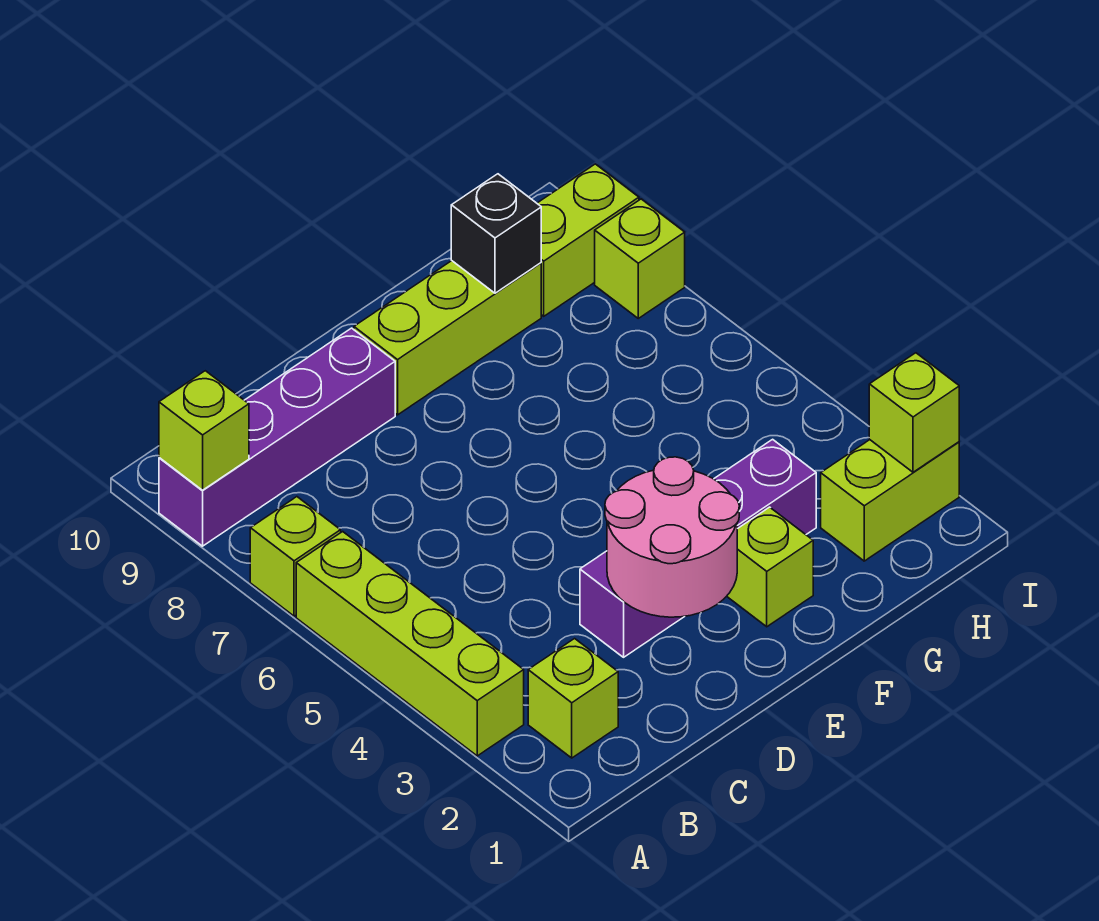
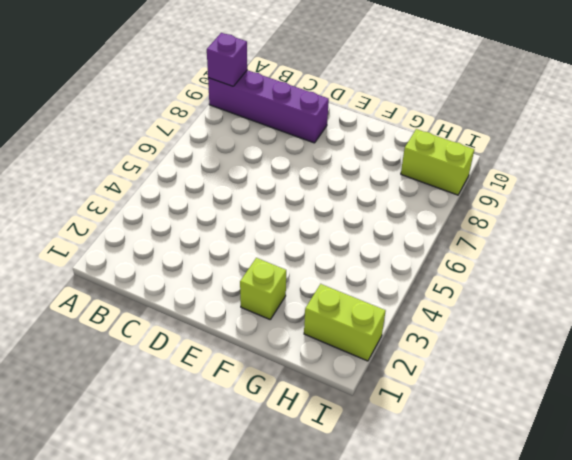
purple brick A9 level 2 -> lime brick A9 level 2
none -> lime brick A3:A6 level 1
none -> lime brick A7 level 1
none -> lime brick B2 level 1

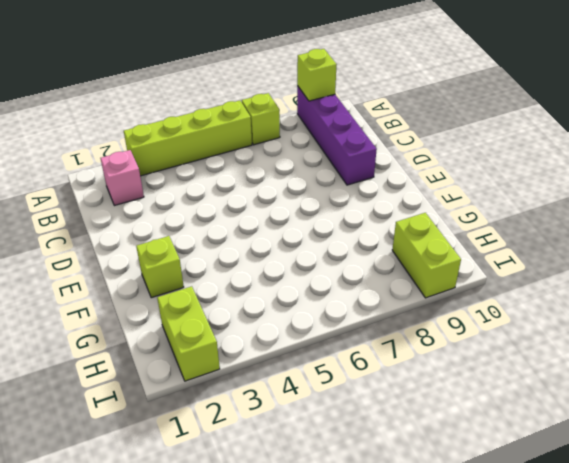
pink brick B2 level 1 -> lime brick B2 level 1
none -> purple brick D3:G3 level 1
none -> lime brick E9:G9 level 1
none -> lime brick I8 level 1

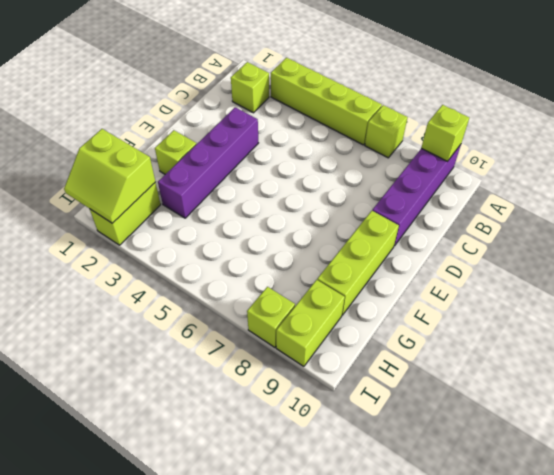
lime slope H1:I2 level 2 top H -> lime brick I2 level 2
none -> pink round brick D2:E3 level 2
none -> black brick G9 level 2

